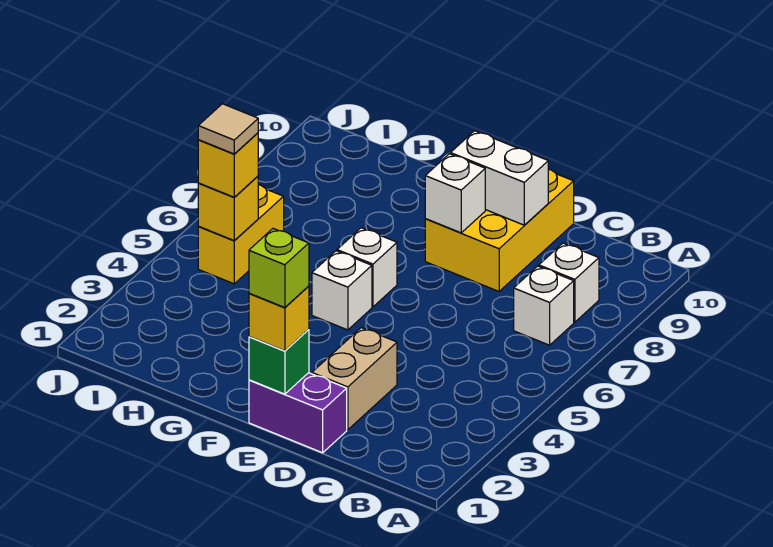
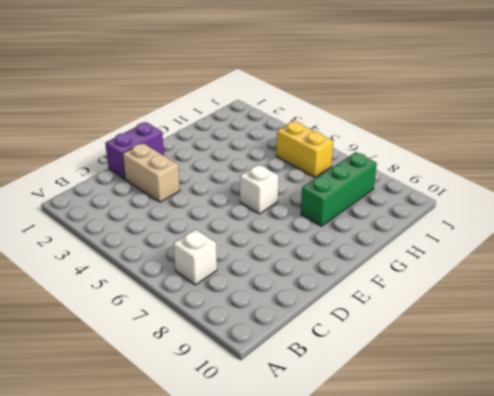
green brick G8:I8 level 1 -> none
none -> white brick B8 level 1
none -> yellow brick D8:E10 level 1
none -> white brick F5 level 1

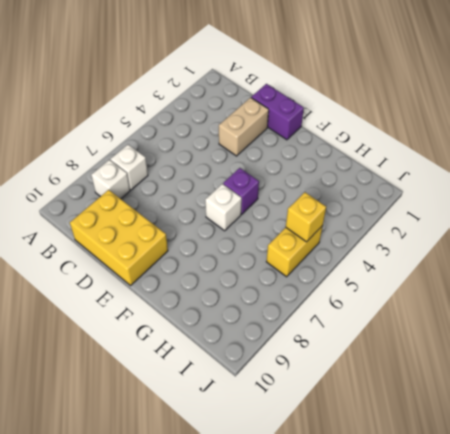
yellow brick C9:E10 level 1 -> yellow brick D8:E10 level 1
purple brick F5 level 1 -> white brick F5 level 1
none -> white brick D9:E9 level 2
none -> green brick E1 level 2
none -> white brick E8 level 2

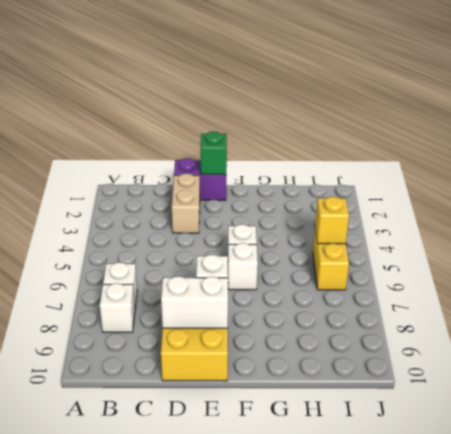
none -> yellow brick E1 level 3
none -> yellow brick I5 level 3
none -> lime brick E1 level 4

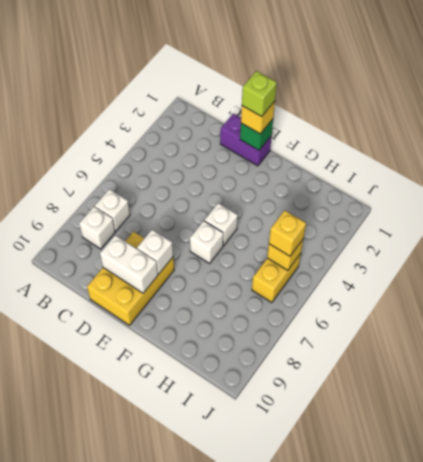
none -> tan brick D2:D3 level 1
none -> tan tile I5 level 4

